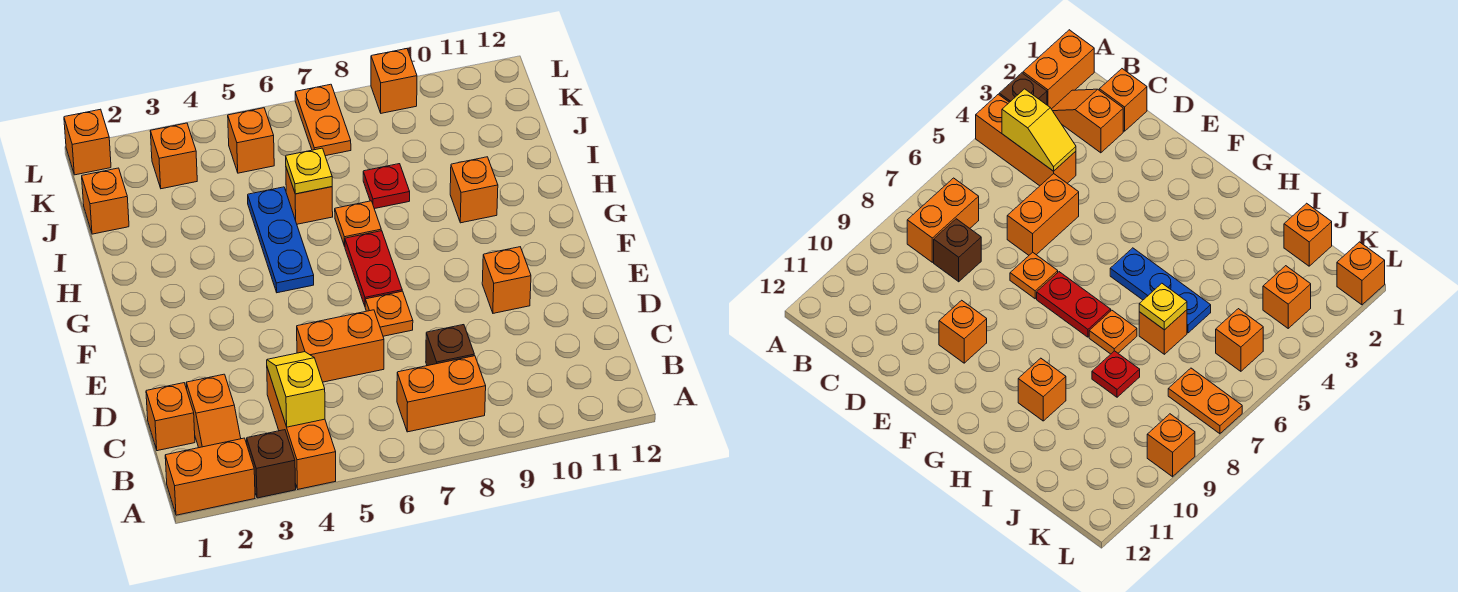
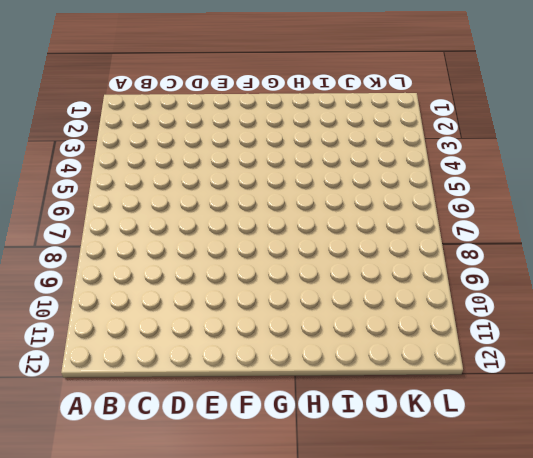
none -> orange brick A1:A2 level 1
none -> brown brick A3 level 1
none -> orange brick A4:C4 level 1

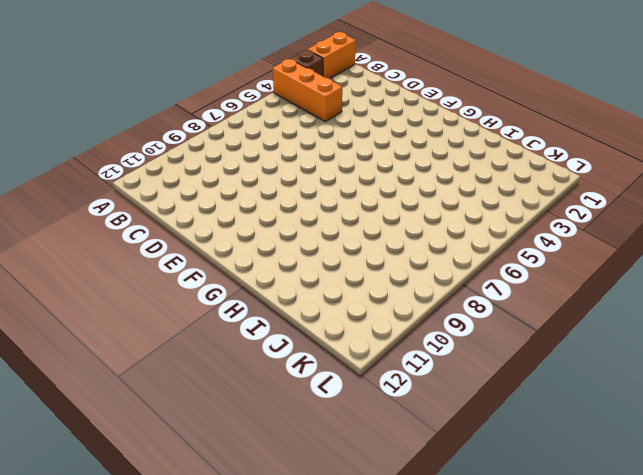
none -> orange slope B2:C2 level 1 top C
none -> orange brick B7:B8 level 1
none -> orange brick C1 level 1

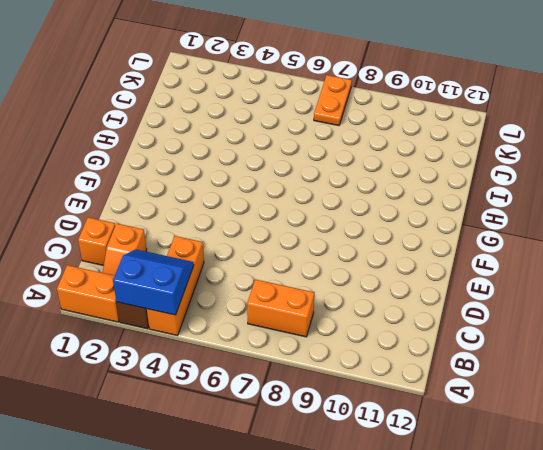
blue slope A3:B4 level 2 top A -> yellow slope B4:C4 level 2 top B
none -> brown brick C8 level 1
none -> orange brick D5:D6 level 1
none -> orange plate E7 level 1

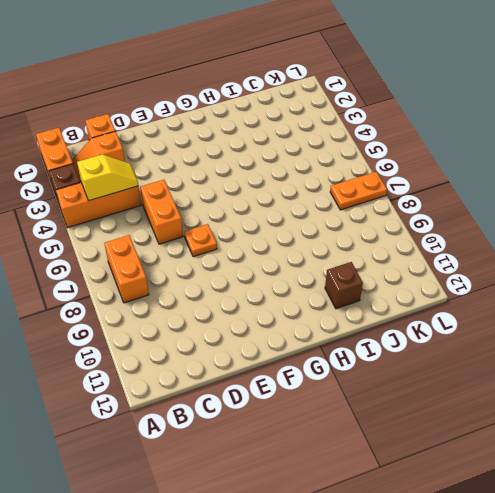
brown brick I11 level 1 -> brown brick C8 level 1
none -> orange brick E10 level 1
none -> red plate F7:G7 level 1
none -> blue plate G5:I5 level 1

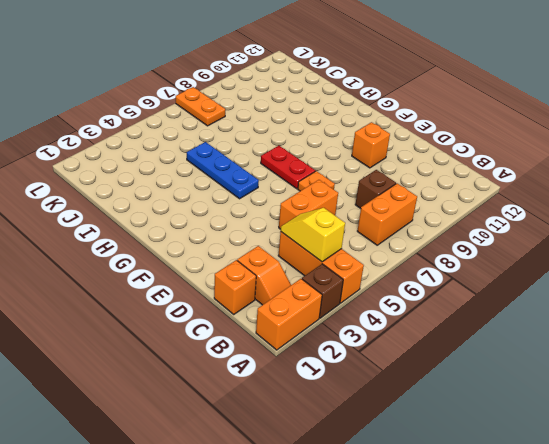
none -> orange plate H7 level 1
none -> orange brick H10 level 1
none -> orange brick I6 level 1

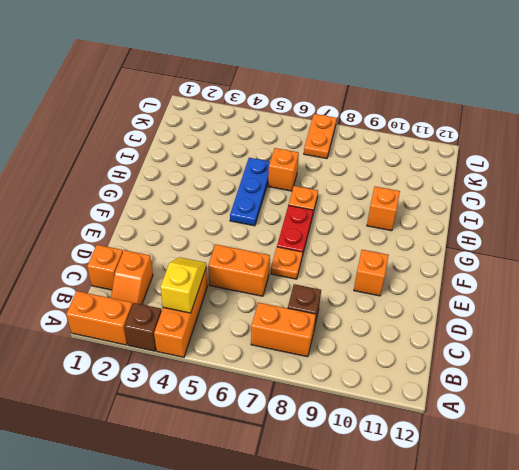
none -> red plate I8 level 1
none -> orange brick J1 level 1
none -> orange brick K3 level 1

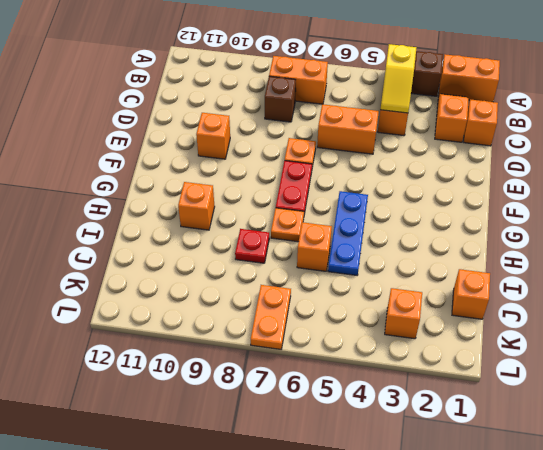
none -> orange brick K5 level 1
none -> orange brick L1 level 1
none -> orange brick L9 level 1

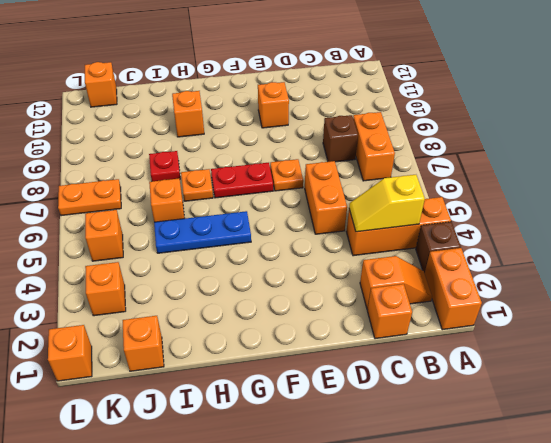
orange brick K12 level 1 -> orange brick L9 level 1
none -> yellow plate I6 level 2

